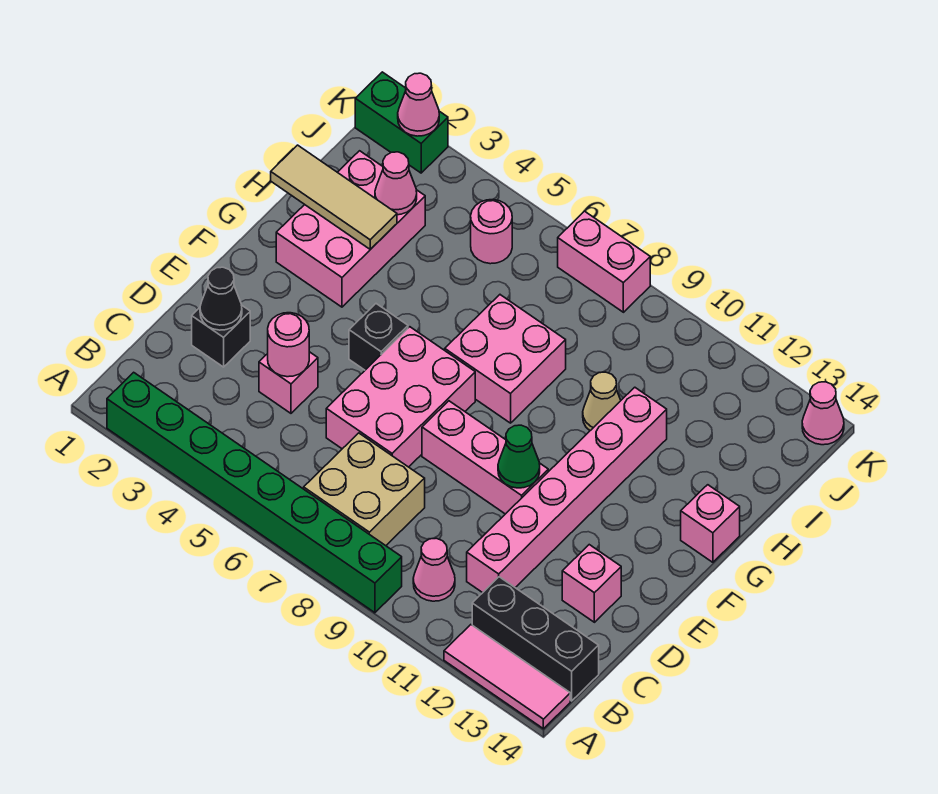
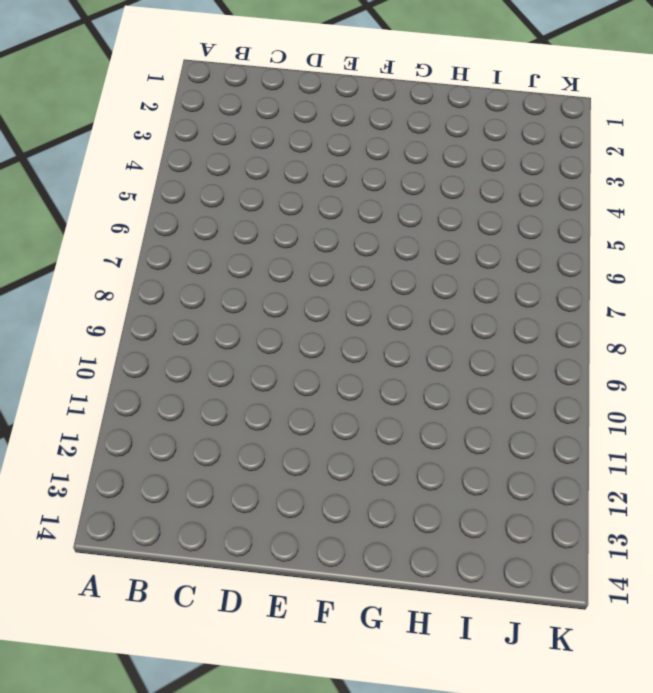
none -> green brick A2:A9 level 1
none -> pink tile A12:A14 level 1
none -> tan brick B7:C8 level 1

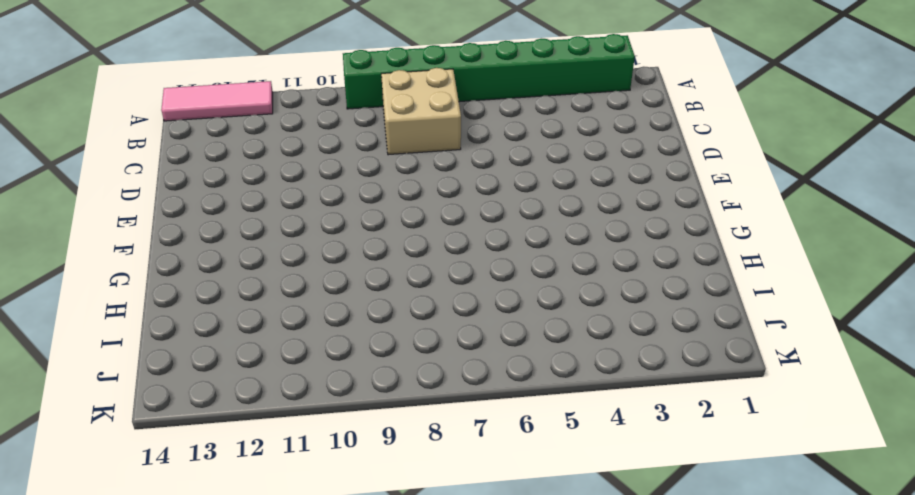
none -> pink cone B10 level 1
none -> black brick B12:B14 level 1
none -> pink brick C11:H11 level 1

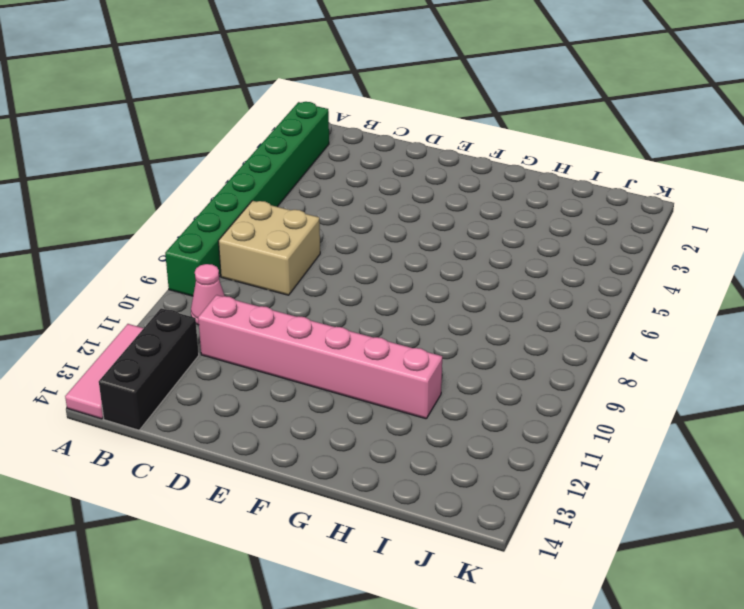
none -> black brick D2 level 1
none -> pink brick D4 level 1
none -> pink brick D6:F7 level 1

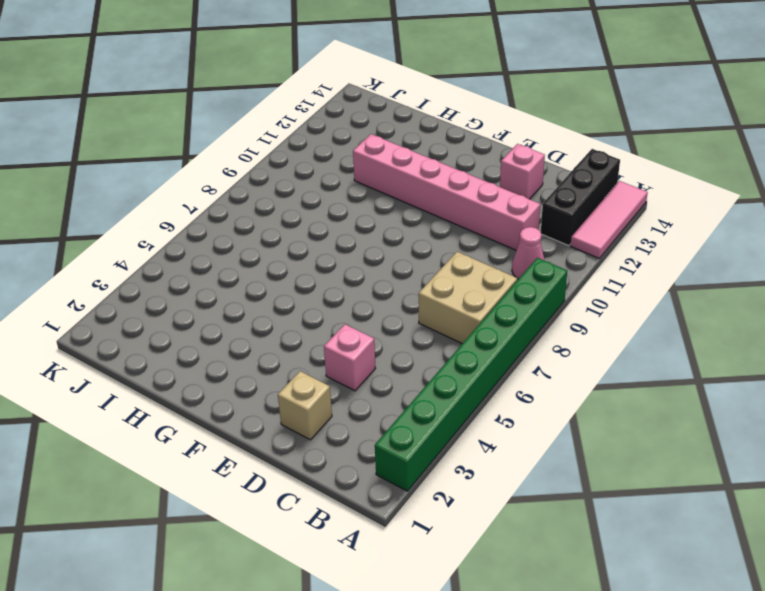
tan brick D2 level 1 -> black brick D2 level 1
none -> pink brick D6:F7 level 1
none -> pink brick E8:E10 level 1
none -> black brick F5 level 1

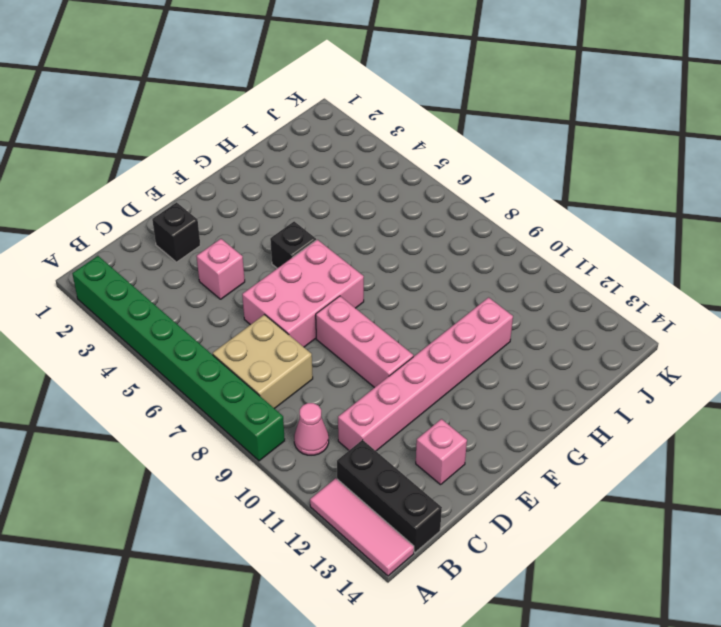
none -> pink brick G2:I3 level 1
none -> pink brick G7:H8 level 1
none -> pink brick G14 level 1

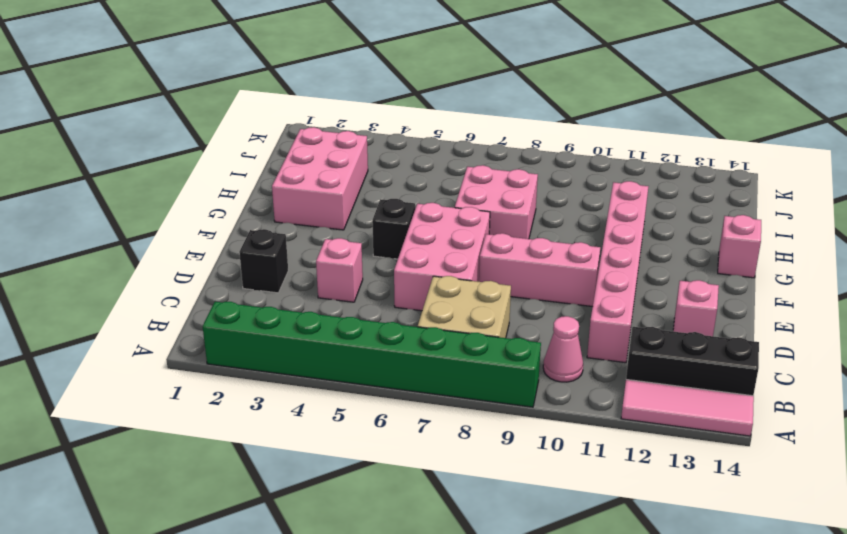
none -> tan cone H10 level 1
none -> pink round brick J5 level 1
none -> green brick K1:K2 level 1

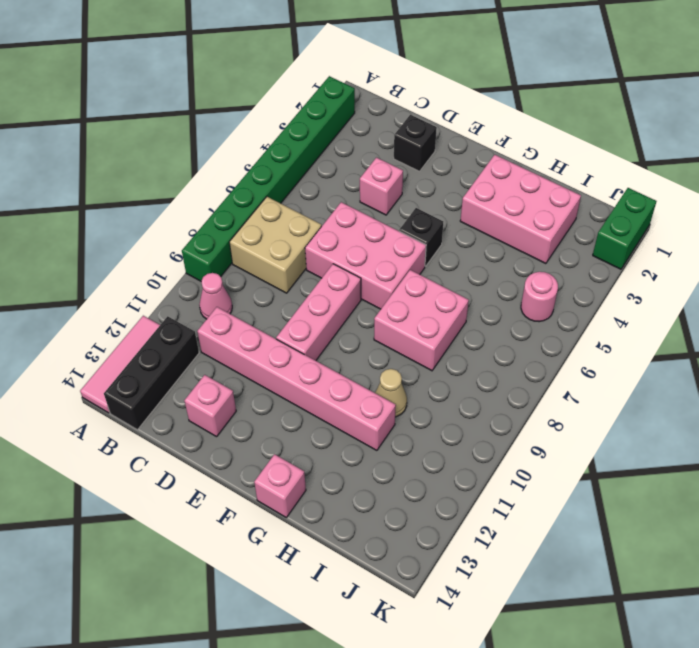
none -> pink brick K7:K8 level 1
none -> pink cone K14 level 1
none -> black cone D2 level 2

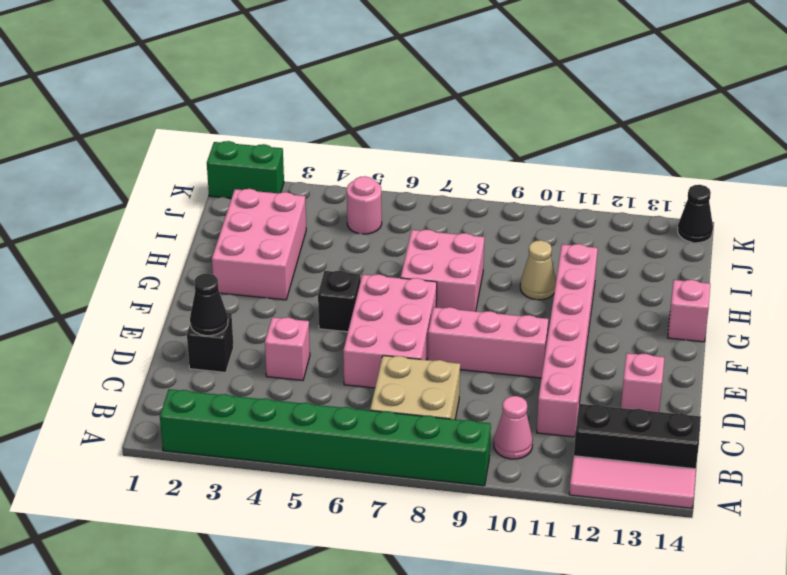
black cone K14 level 1 -> pink cone K14 level 1
none -> pink brick K7:K8 level 1
none -> pink round brick D4 level 2
none -> green cone E10 level 2

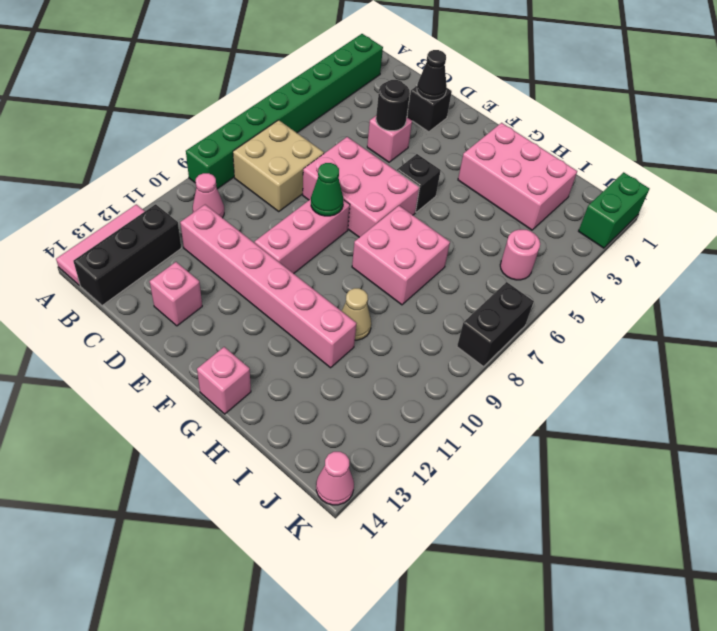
black round brick D4 level 2 -> pink round brick D4 level 2
green cone E8 level 2 -> green cone E10 level 2
black brick K7:K8 level 1 -> pink brick K7:K8 level 1
none -> tan tile H1:H3 level 2
none -> pink cone I3 level 2
none -> pink cone K2 level 2

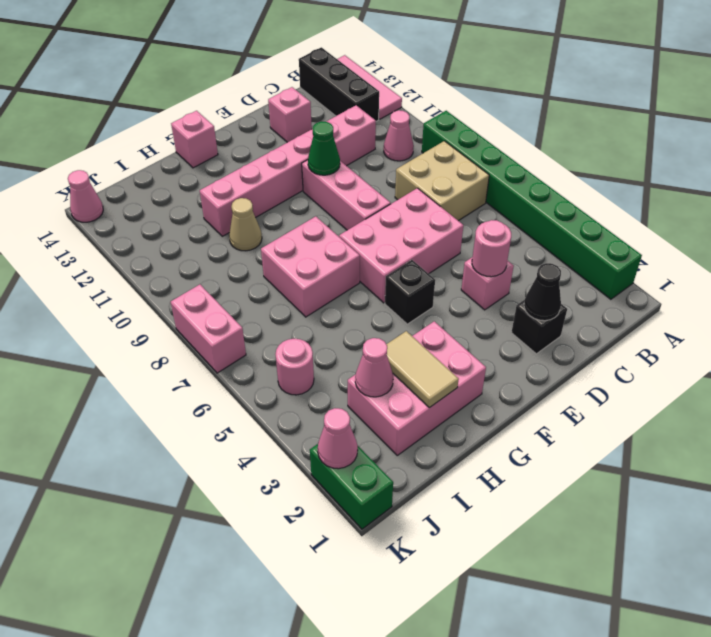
tan tile H2:H3 level 2 -> tan tile H1:H3 level 2

